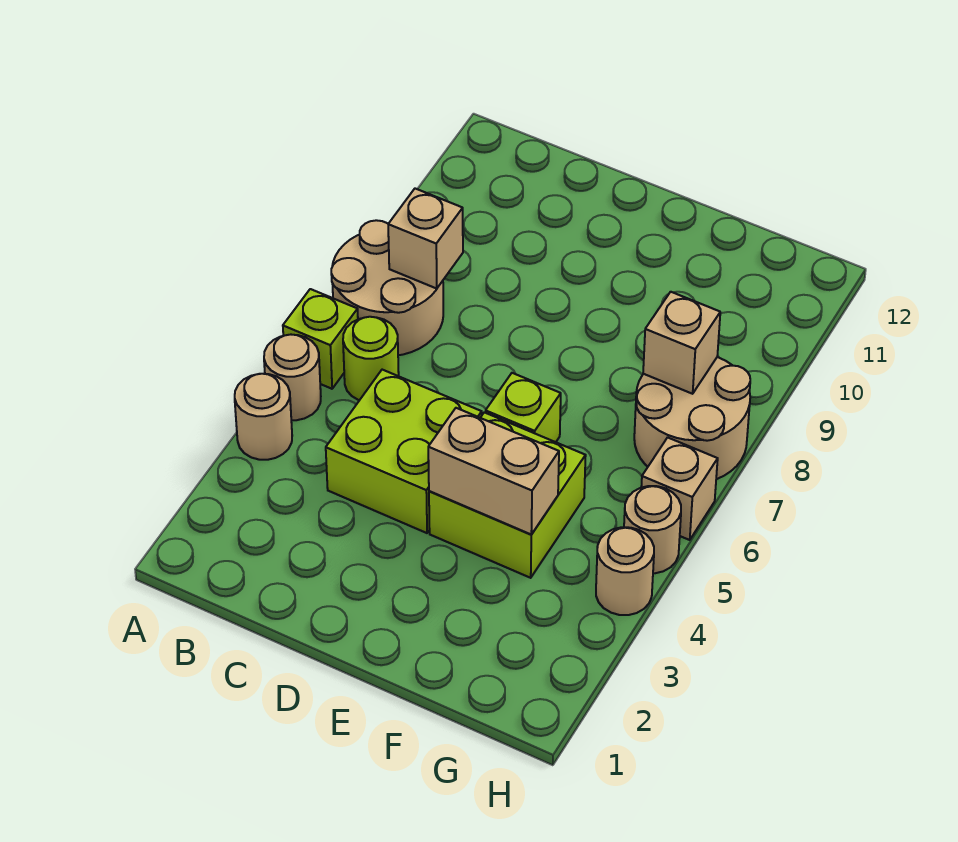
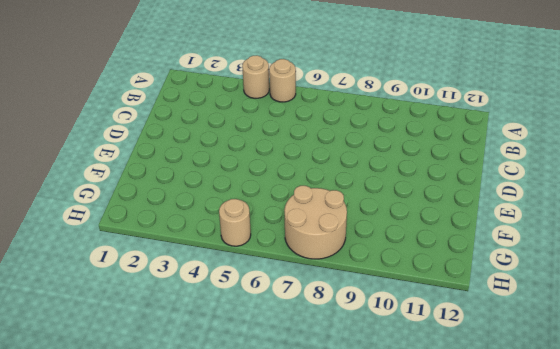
none -> lime brick A6 level 1
none -> tan round brick A7:B8 level 1
none -> lime round brick B6 level 1

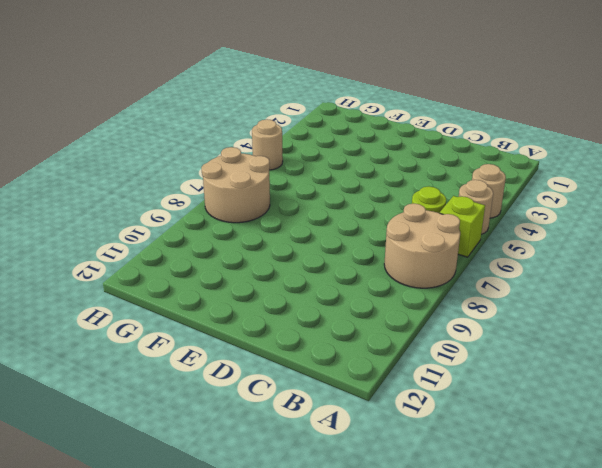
none -> lime brick C4:D5 level 1
none -> lime brick E4:F5 level 1
none -> lime brick E6 level 1

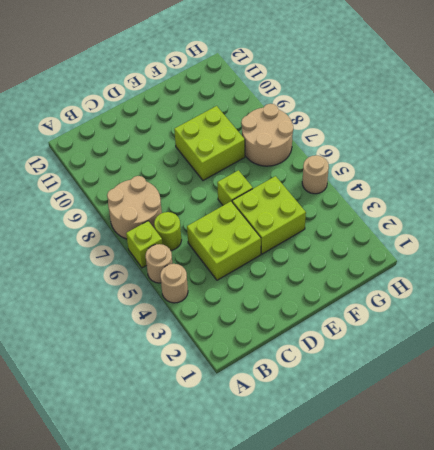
lime brick E8:F9 level 1 -> none
none -> tan round brick H4 level 1
none -> tan brick H6 level 1
none -> tan brick B8 level 2

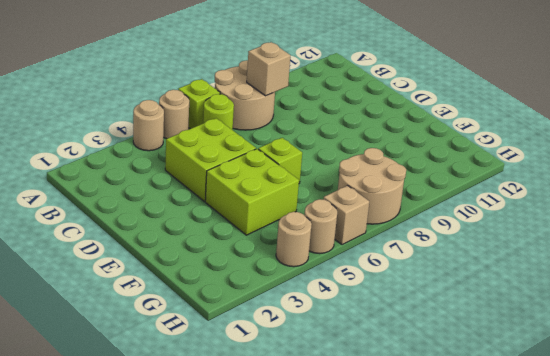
none -> tan brick E4:F4 level 2
none -> tan brick G8 level 2

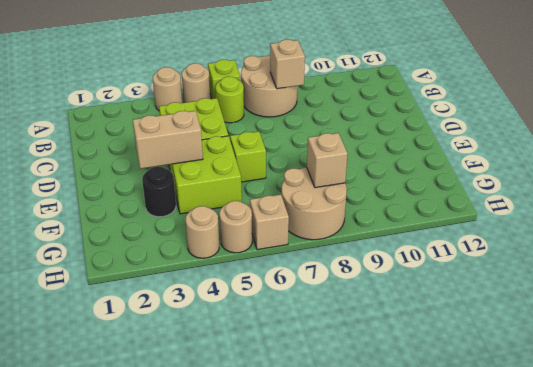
tan brick E3:E4 level 2 -> tan brick E4:F4 level 2
black round brick F3 level 1 -> none

